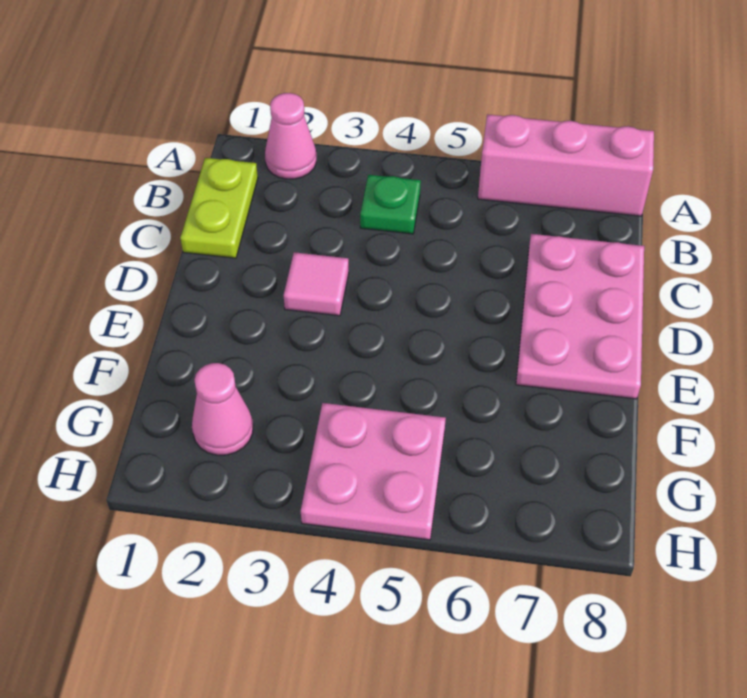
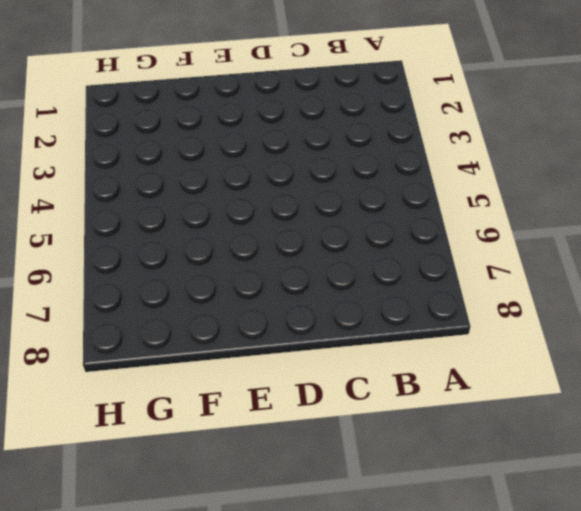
none -> pink cone A2 level 1
none -> pink brick A6:A8 level 1

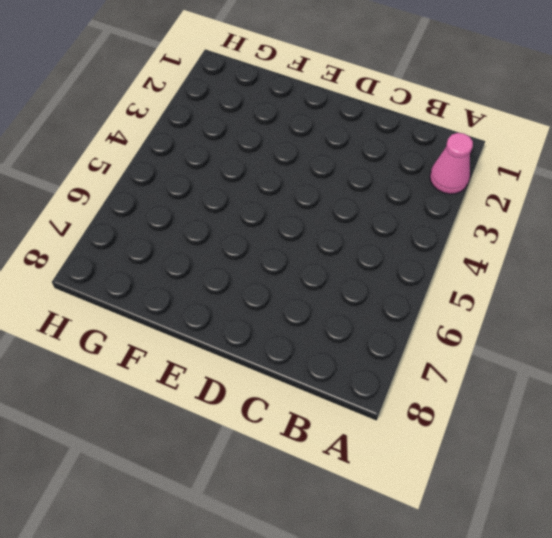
none -> pink brick A6:A8 level 1
none -> lime plate B1:C1 level 1

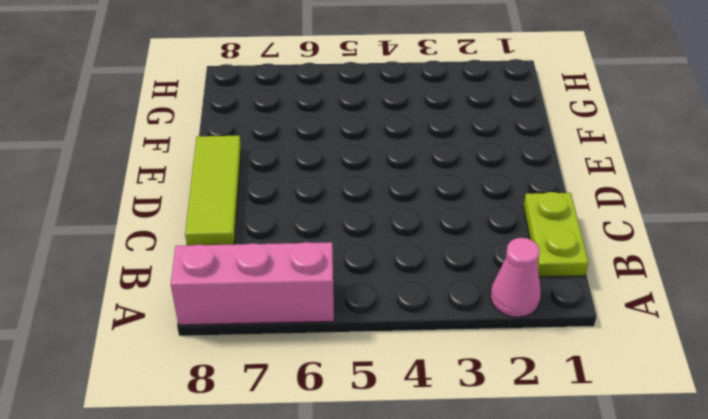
lime tile C8:E8 level 1 -> pink plate C7:E8 level 1
none -> green plate B4 level 1
none -> pink tile D3 level 1

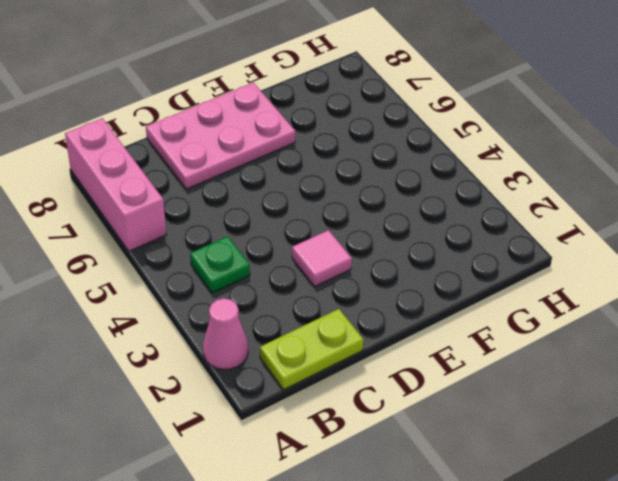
none -> pink cone G2 level 1
none -> pink plate G4:H5 level 1

